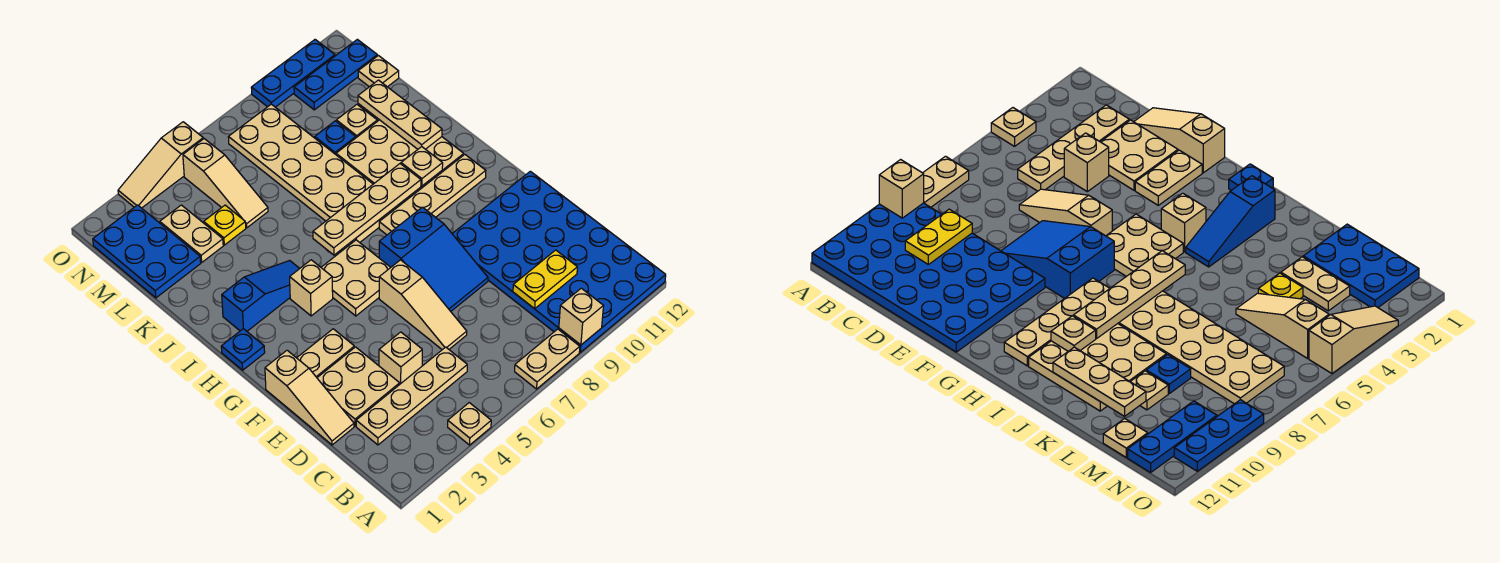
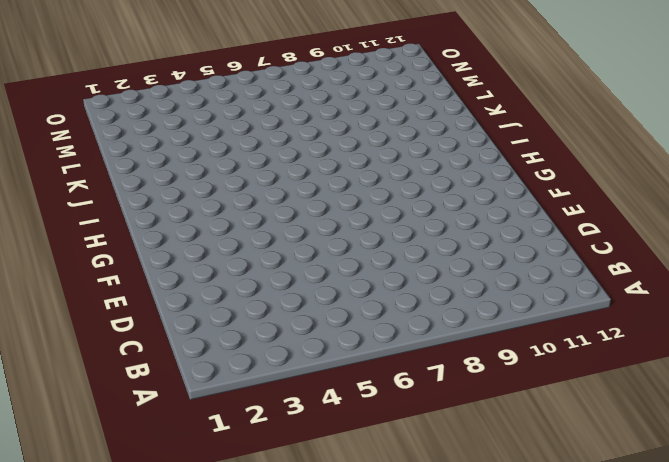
none -> tan plate A4 level 1
none -> tan plate A7:A8 level 1
none -> blue plate A9:F12 level 1
none -> tan plate C2:C5 level 1

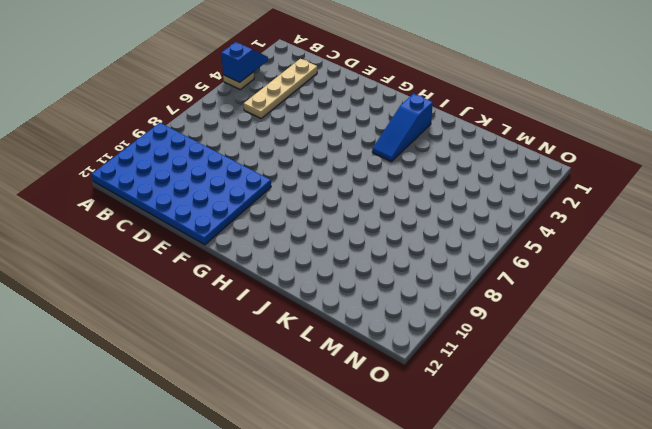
blue slope A3:A4 level 2 top 4 -> none
none -> tan plate A7:A8 level 1
none -> tan slope D1:F1 level 1 top F
none -> tan plate D2:E3 level 1
none -> tan brick D4 level 1

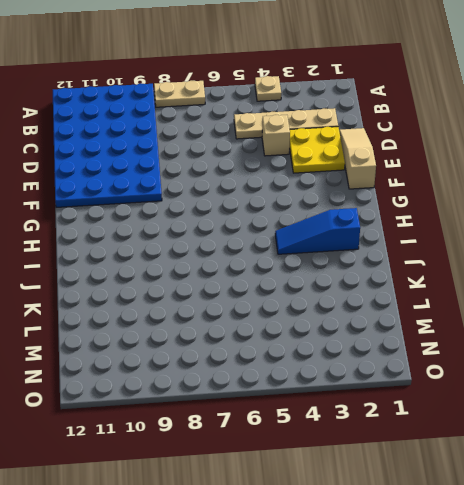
yellow plate D2:E3 level 1 -> tan plate D2:E3 level 1
none -> tan slope D6:F6 level 1 top F
none -> blue slope E7:G8 level 1 top G
none -> tan plate F2:F3 level 1
none -> tan plate G5:H6 level 1

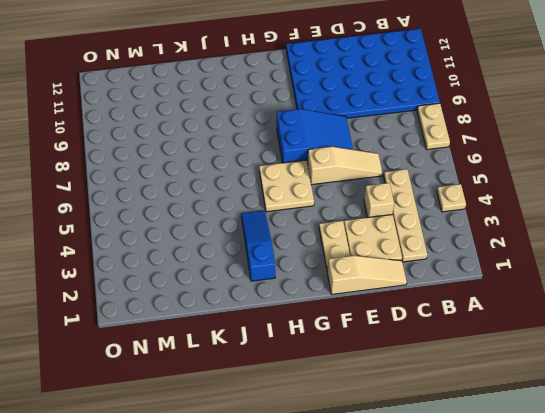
none -> blue plate H1 level 1
none -> tan brick H4 level 1
none -> tan plate H8:H11 level 1
none -> tan plate I7:N8 level 1

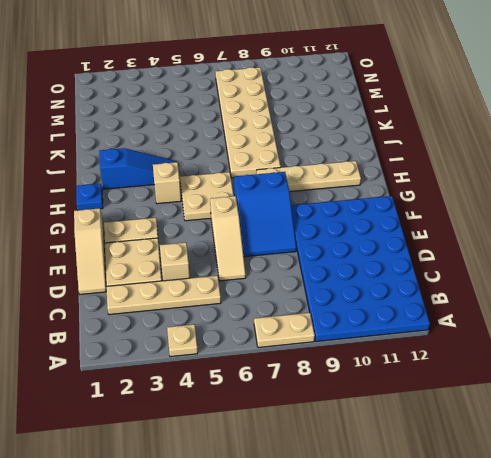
none -> tan plate I9:K11 level 1
none -> blue plate L1:N2 level 1
none -> tan plate L3:M3 level 1
none -> yellow plate L4 level 1

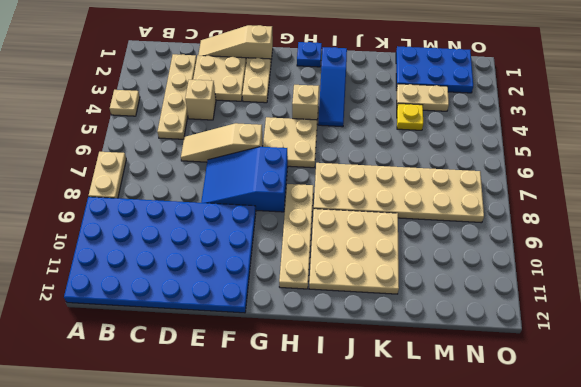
none -> tan slope L5:N5 level 1 top N
none -> blue plate L9 level 1
none -> tan plate L10 level 1
none -> tan plate M12 level 1

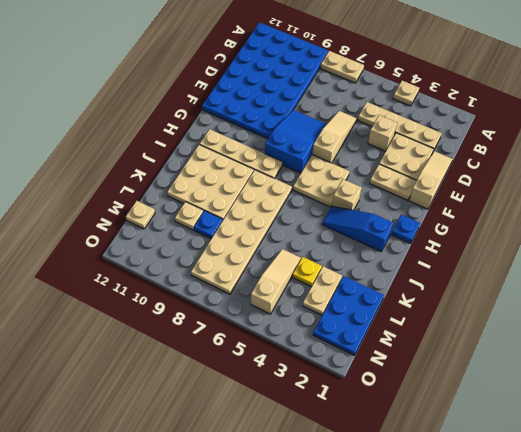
none -> blue plate N10:N12 level 1
none -> tan slope O3:O5 level 1 top 5
none -> blue plate O9:O11 level 1
none -> tan brick A9 level 2

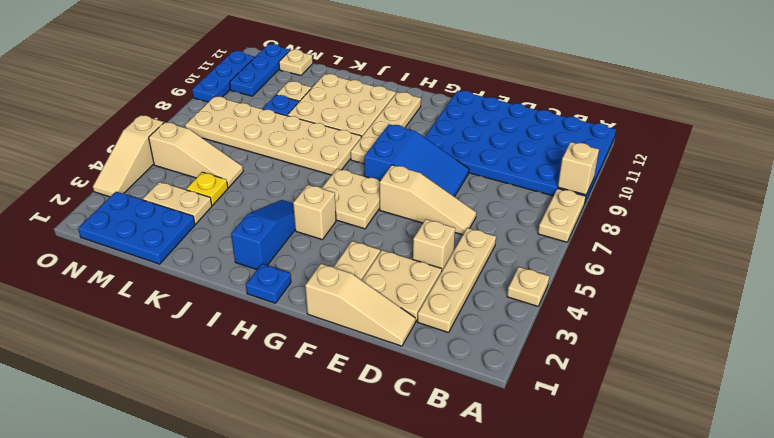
none -> yellow plate C9:C10 level 2
none -> tan plate I6:I9 level 2
none -> tan plate I10 level 2
none -> tan plate J11:L11 level 2

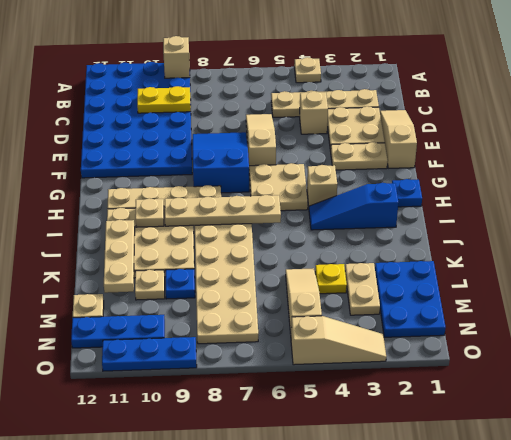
none -> tan plate A7:A8 level 1

